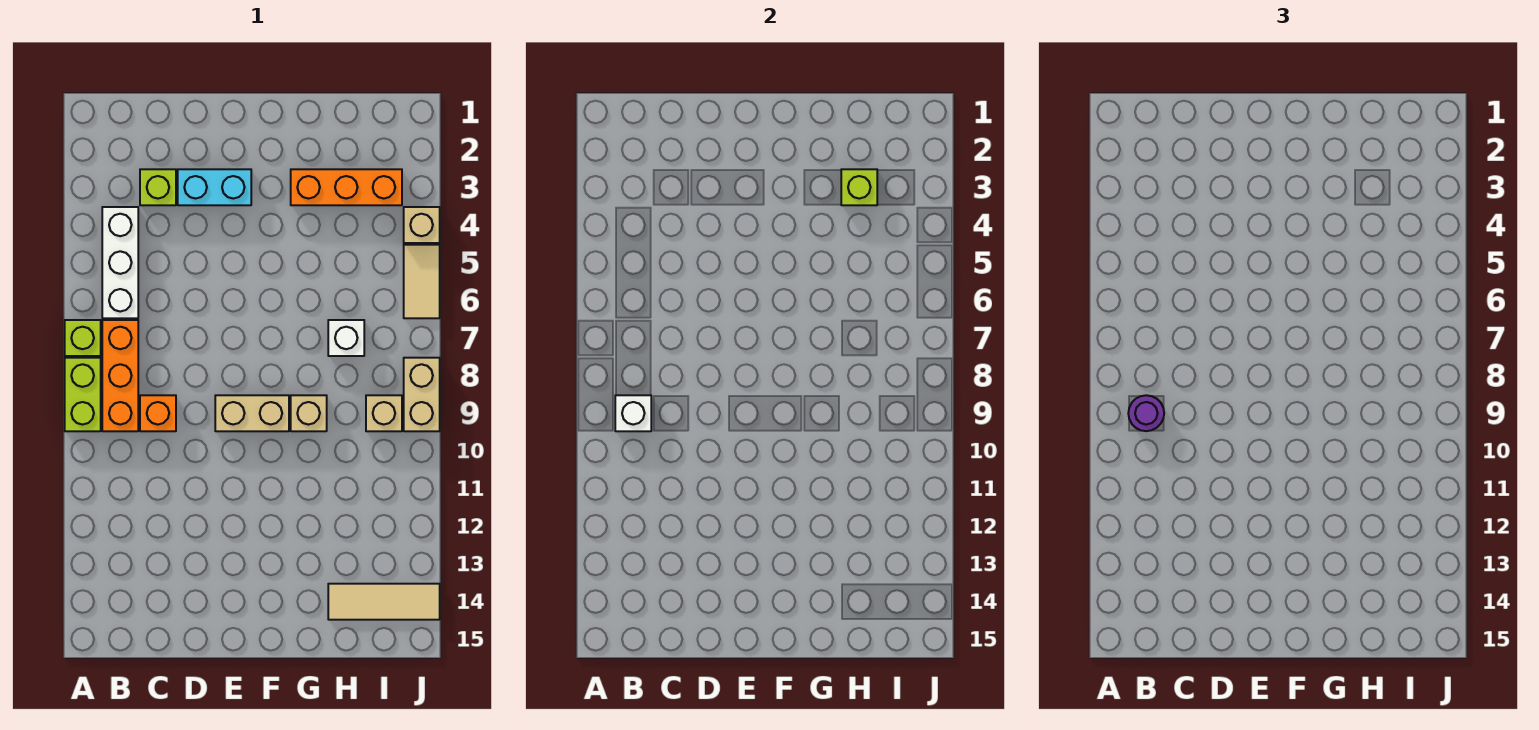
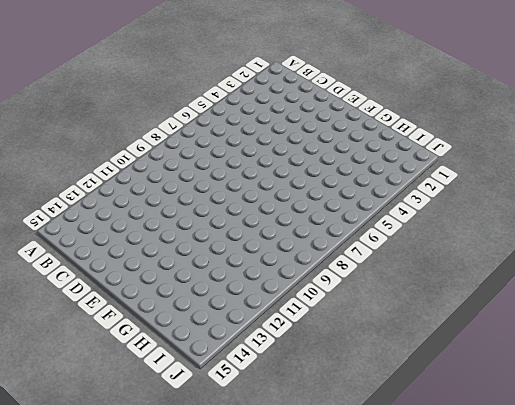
none -> lime brick A7 level 1
none -> lime brick A8:A9 level 1
none -> white brick B4:B6 level 1

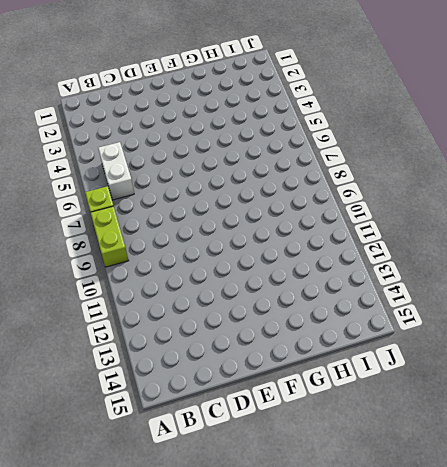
white brick B5:B6 level 1 -> white brick B4:B6 level 1
none -> orange brick B7:B9 level 1
none -> lime brick C3 level 1
none -> orange brick C9 level 1

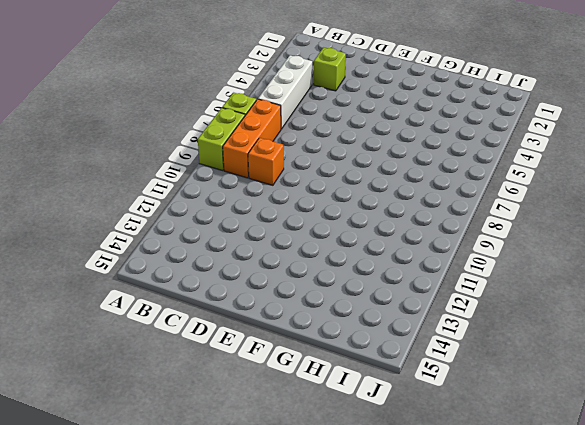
none -> cyan brick D3:E3 level 1
none -> tan brick E9:F9 level 1
none -> orange brick G3:I3 level 1

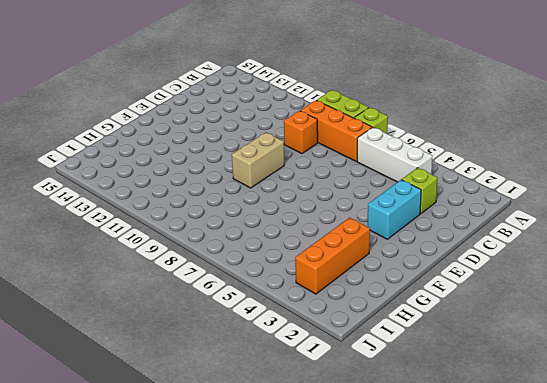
none -> tan brick G9 level 1
none -> white brick H7 level 1
none -> tan tile H14:J14 level 1

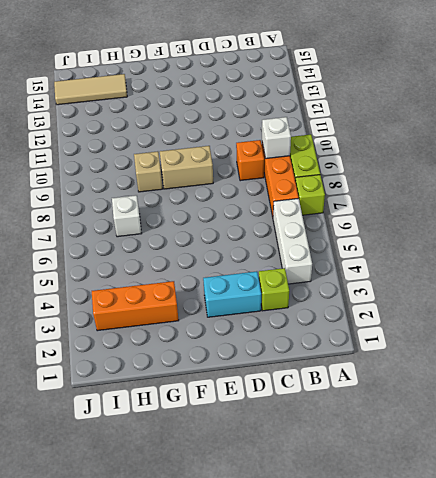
none -> tan brick I9 level 1
none -> tan brick J4 level 1
none -> tan tile J5:J6 level 1

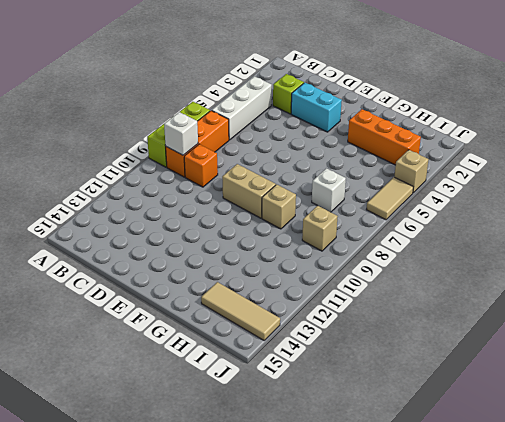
none -> tan brick J8:J9 level 1
none -> lime brick H3 level 2
none -> purple round brick B9 level 3

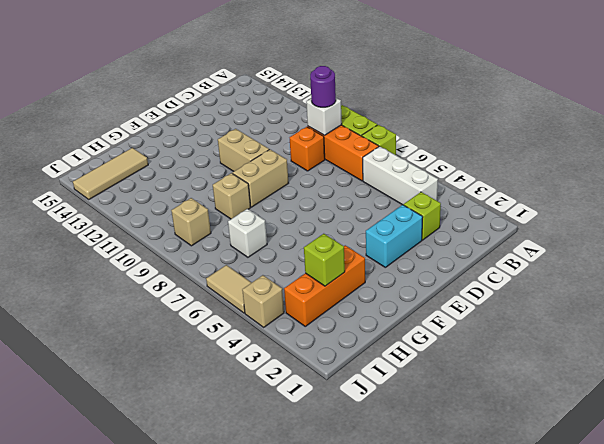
tan brick E10:E11 level 1 -> tan brick J8:J9 level 1

